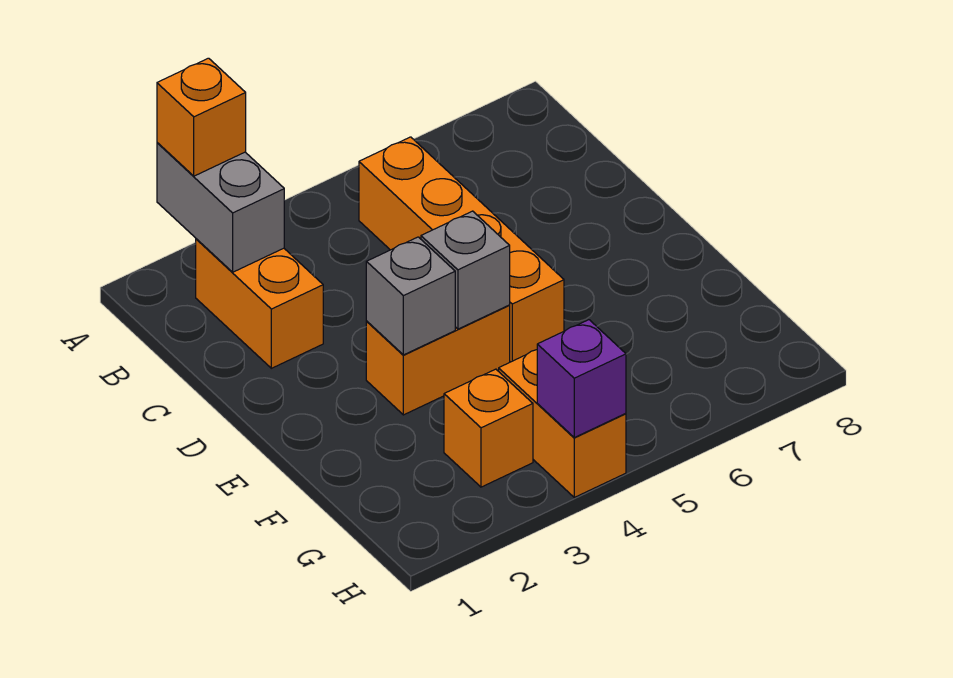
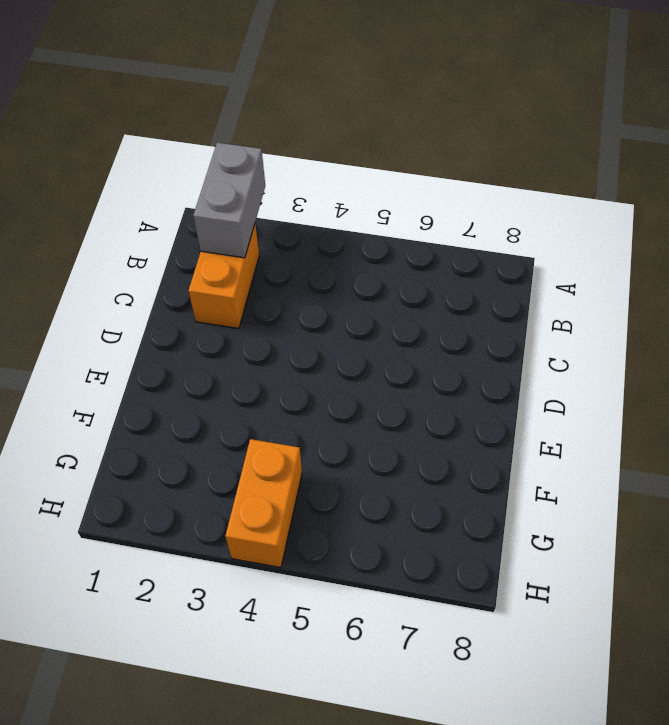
none -> orange brick B5:E5 level 1
none -> orange brick E3:E4 level 1

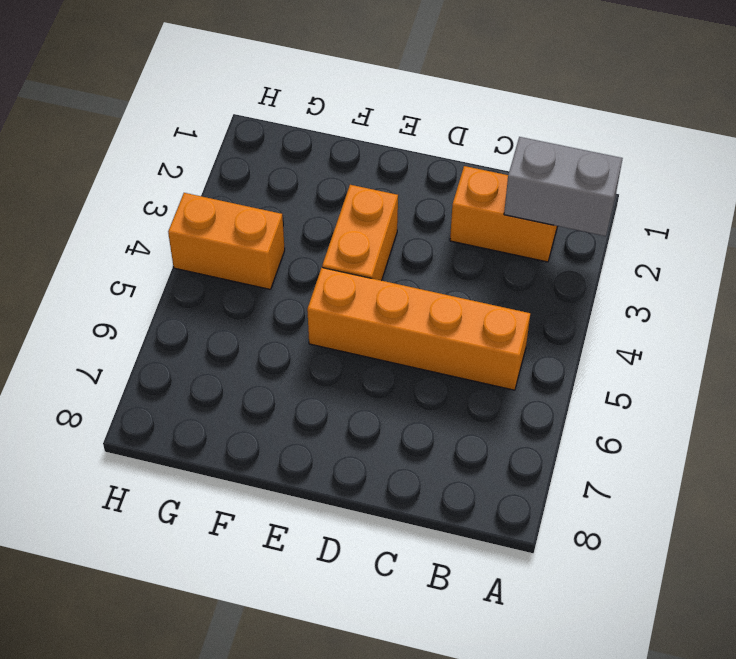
none -> orange brick G3 level 1
none -> grey brick E3 level 2

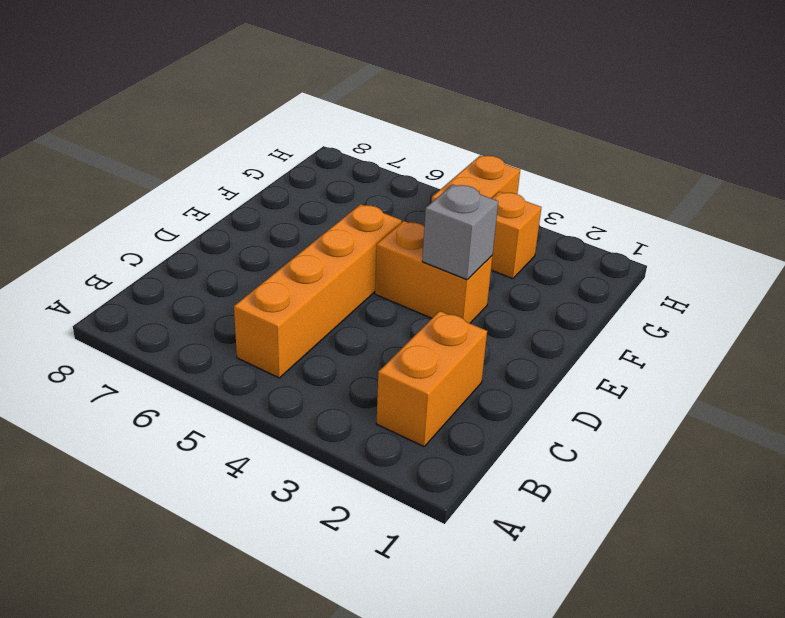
none -> grey brick A2:B2 level 2
none -> grey brick E4 level 2

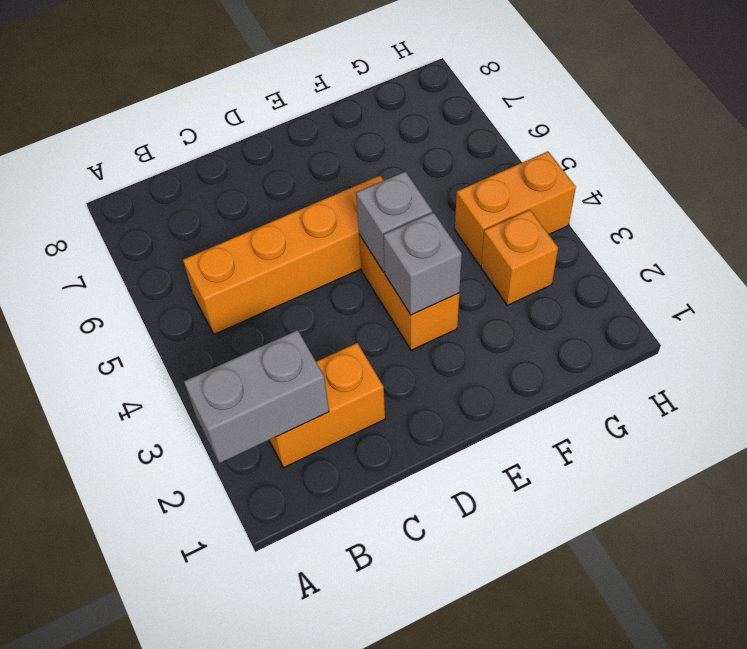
none -> purple brick H4 level 2
none -> orange brick A2 level 3

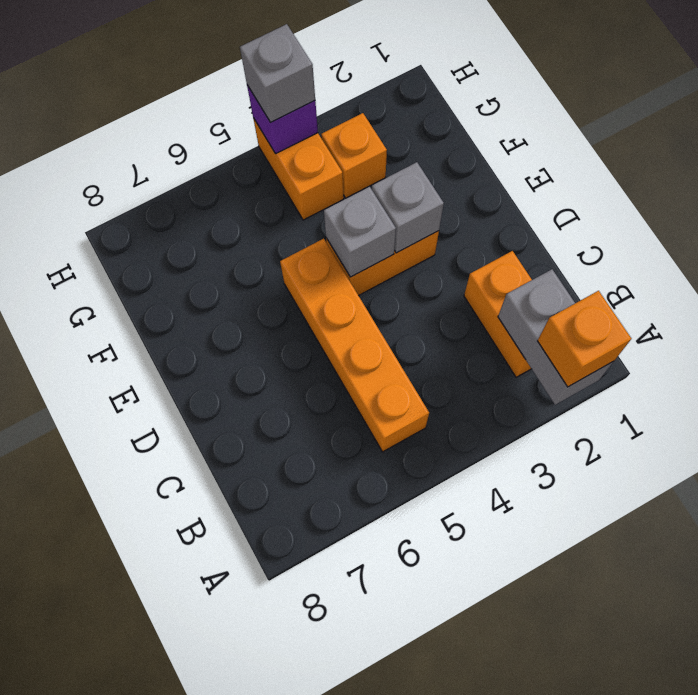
grey brick H4 level 3 -> none

